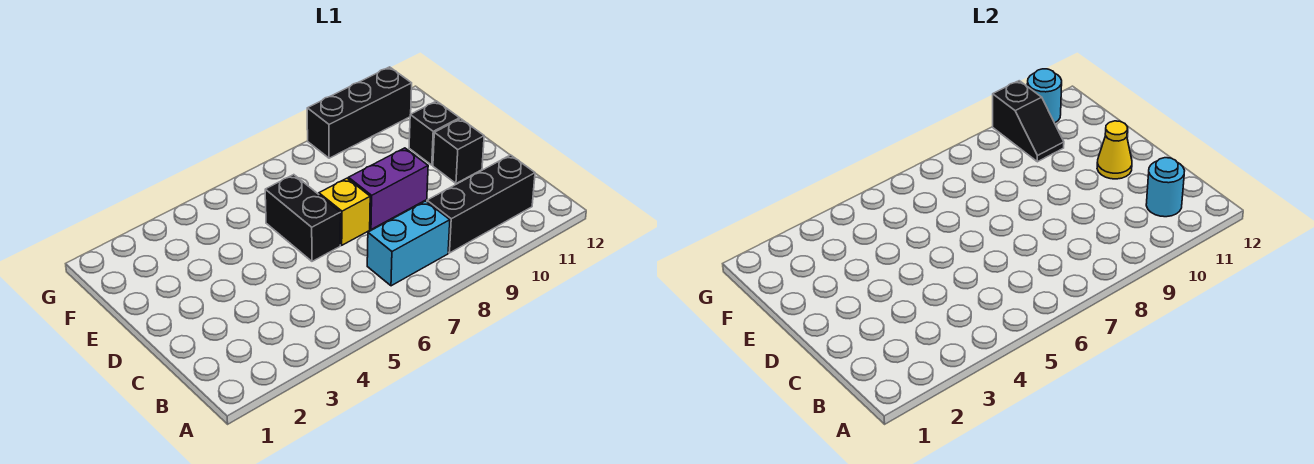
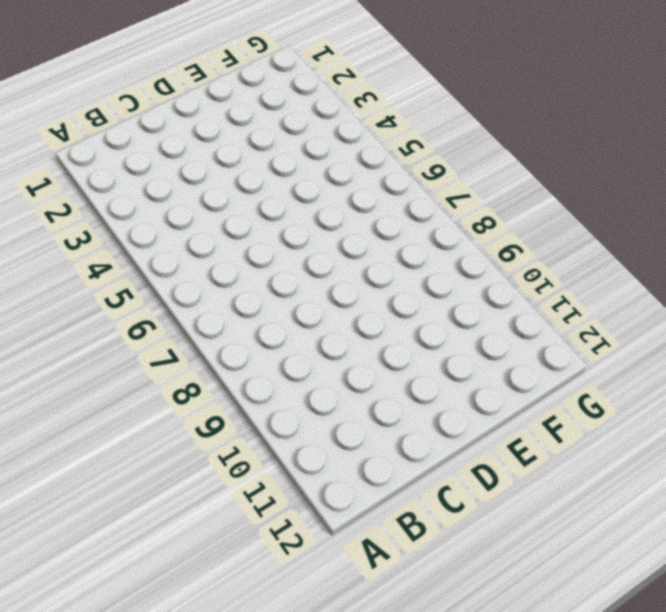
none -> cyan brick B7:B8 level 1
none -> black brick B9:B11 level 1
none -> black brick D6:E6 level 1

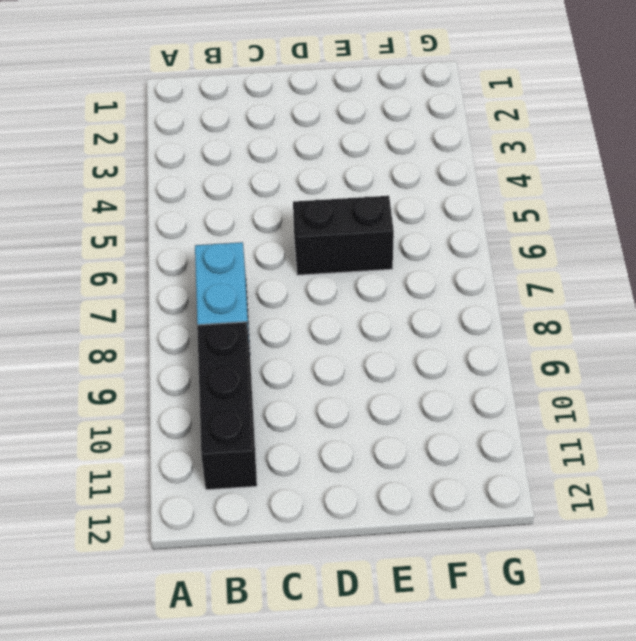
none -> yellow brick D7 level 1
none -> purple brick D8:D9 level 1
none -> black brick D11 level 1

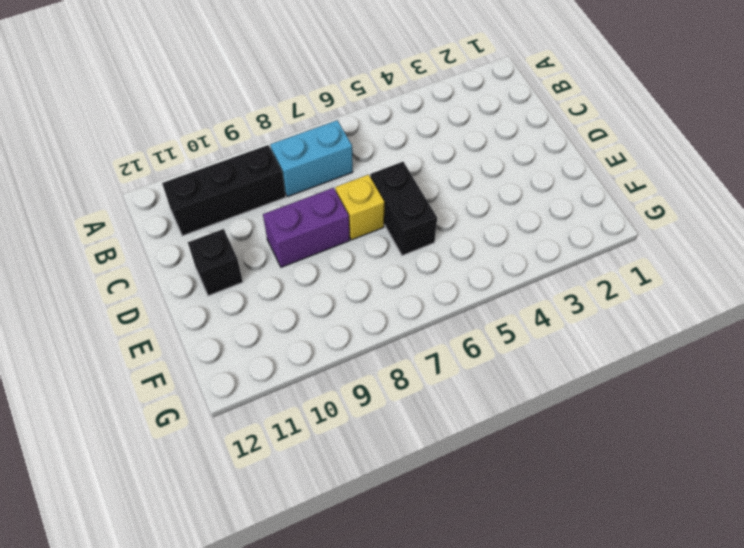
none -> black brick E11 level 1
none -> black brick G9:G11 level 1
none -> cyan round brick B11 level 2

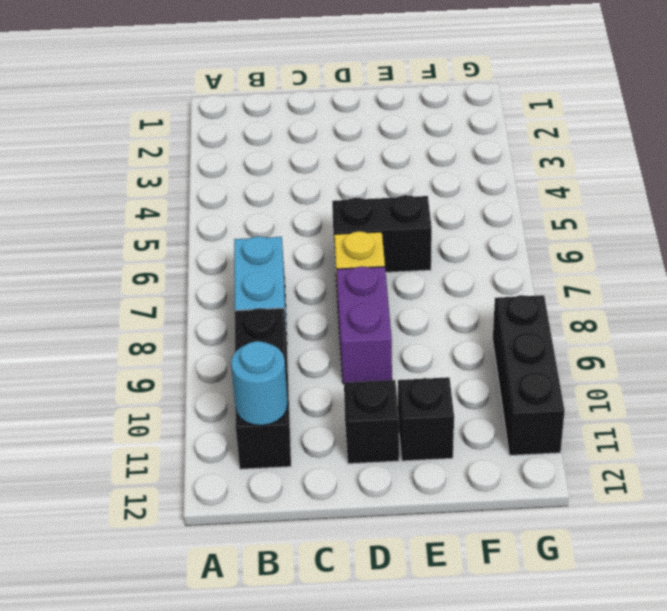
none -> yellow cone D11 level 2
none -> black slope F10:G10 level 2 top G
none -> cyan round brick G11 level 2

